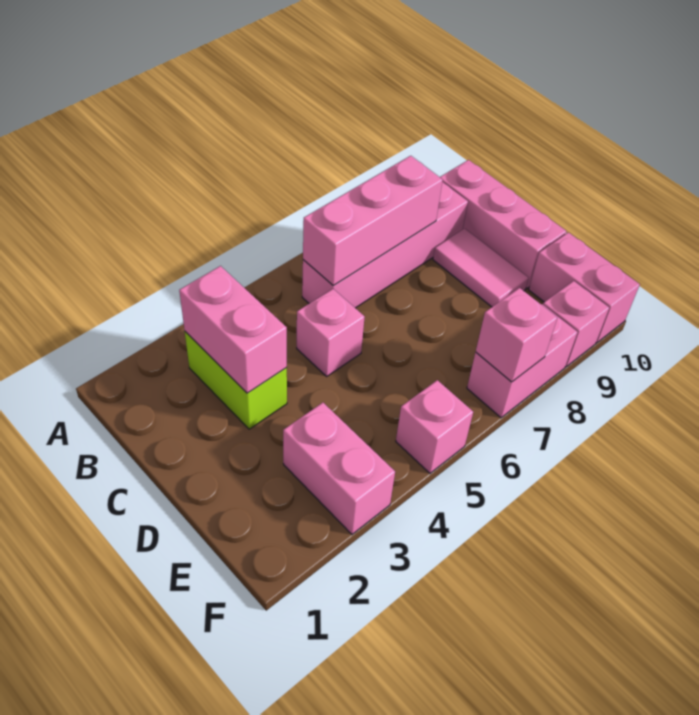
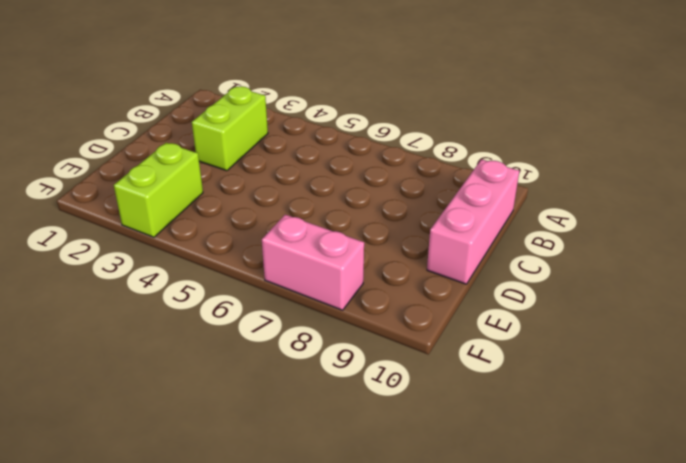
lime brick E3:F3 level 1 -> pink brick E3:F3 level 1
none -> pink brick B6:B9 level 1
none -> pink brick C5 level 1
none -> pink tile C9:D9 level 1

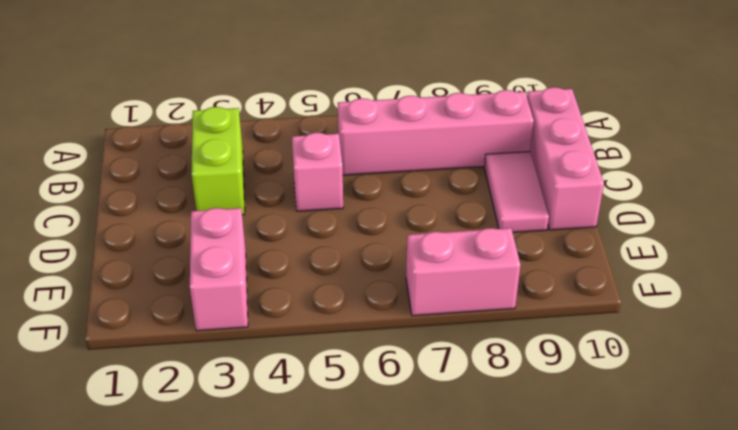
none -> pink brick E10:F10 level 1
none -> pink brick F5 level 1
none -> pink brick F9 level 1

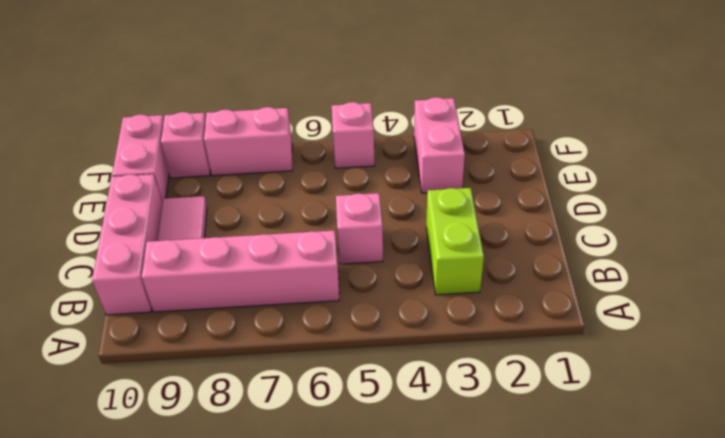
none -> pink brick B3:C3 level 2
none -> pink brick B6:B8 level 2
none -> pink brick F7 level 2

